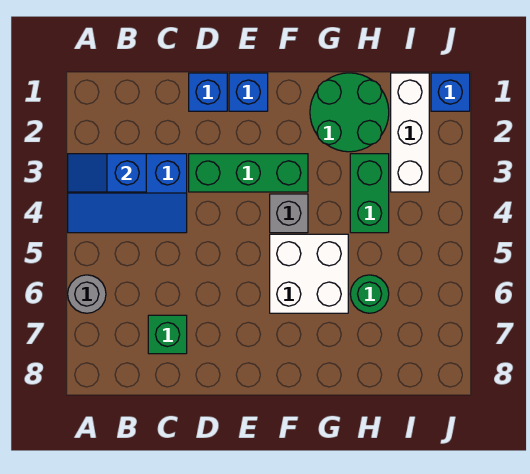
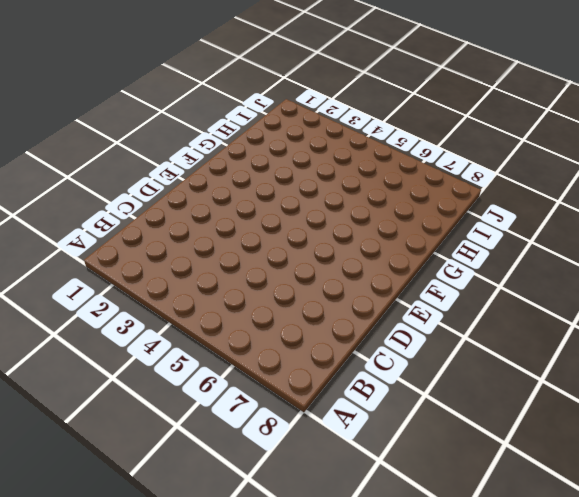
none -> blue slope A3:C4 level 1 top 3
none -> grey round brick A6 level 1
none -> green brick C7 level 1

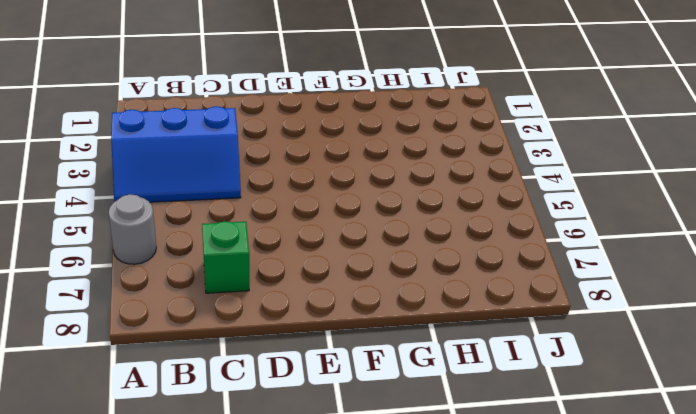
none -> blue brick D1 level 1
none -> green brick D3:F3 level 1
none -> blue brick E1 level 1

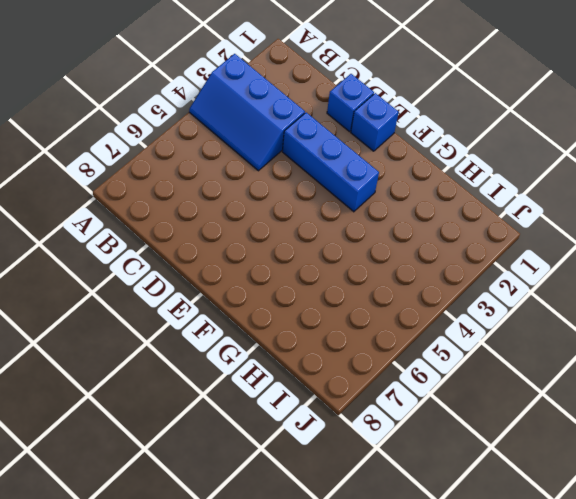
blue brick D3:F3 level 1 -> green brick D3:F3 level 1
none -> grey round brick A6 level 1
none -> green brick C7 level 1
none -> grey brick F4 level 1

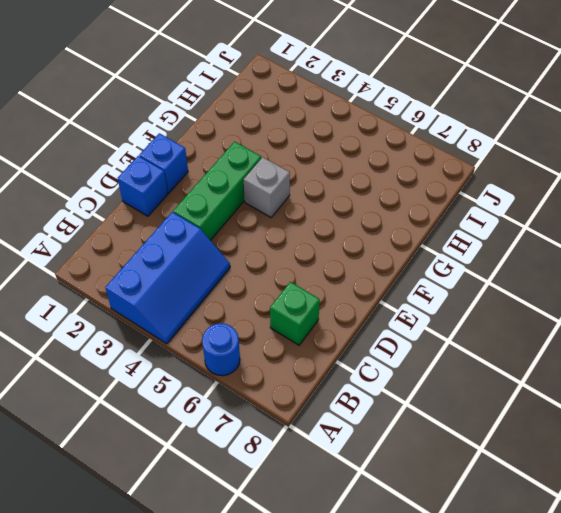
blue round brick A6 level 1 -> grey round brick A6 level 1
none -> white brick F5:G6 level 1
none -> green round brick G1:H2 level 1
none -> green brick H3:H4 level 1

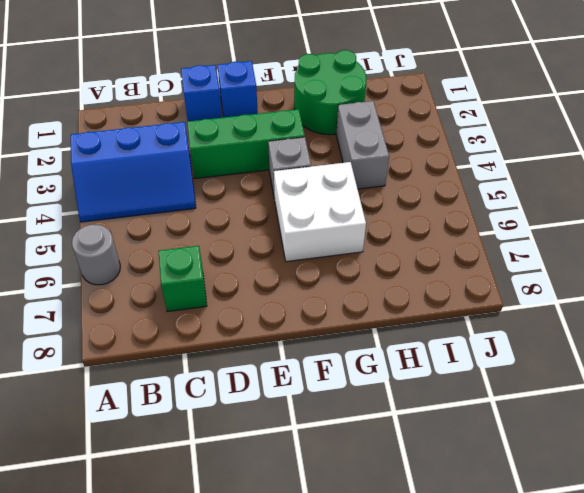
grey brick H3:H4 level 1 -> green brick H3:H4 level 1
none -> green round brick H6 level 1
none -> white brick I1:I3 level 1
none -> blue brick J1 level 1

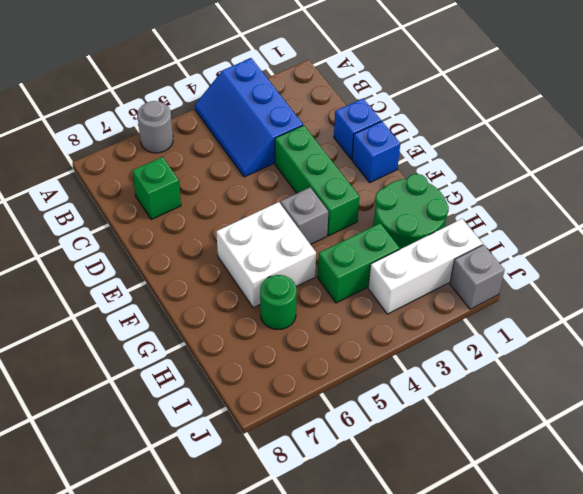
grey brick J1 level 1 -> blue brick J1 level 1
none -> blue slope A3:B3 level 2 top B

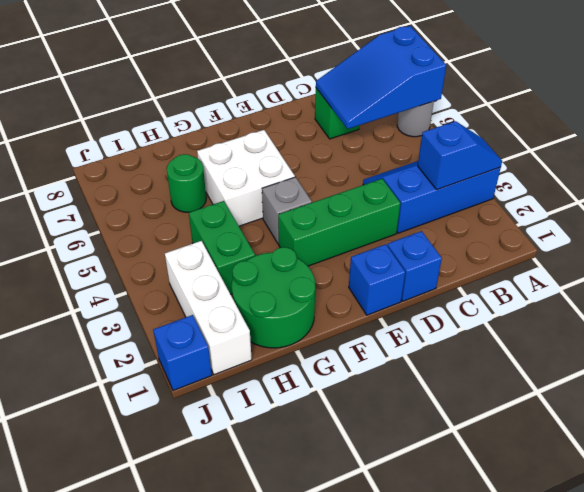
blue slope A6:C7 level 2 top A -> none

